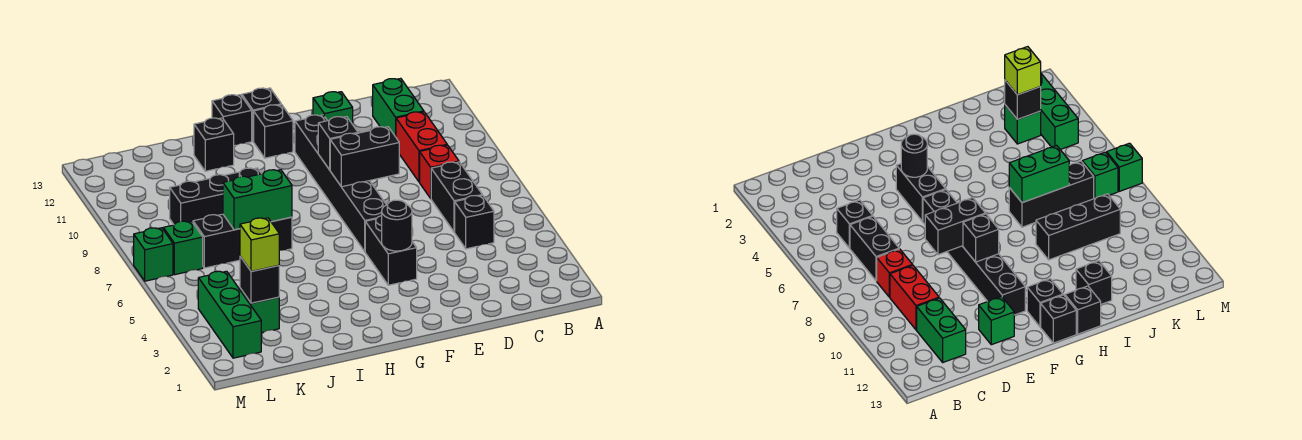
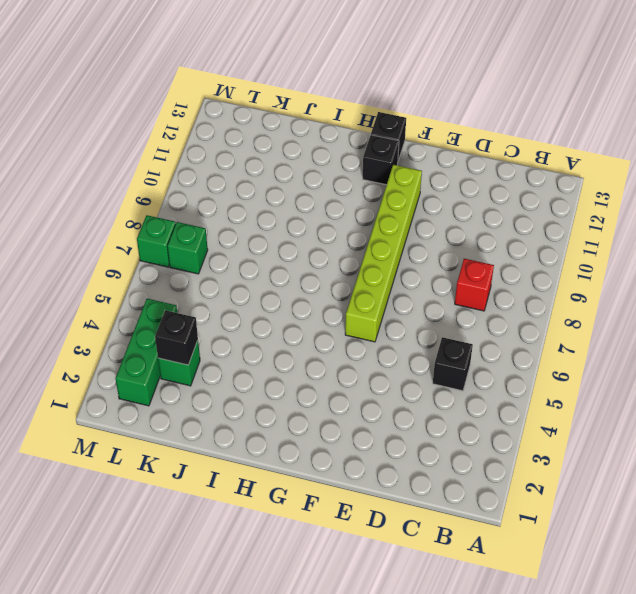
lime brick F6:F11 level 1 -> black brick F6:F11 level 1
none -> black brick C6:C7 level 1
none -> red brick C9:C10 level 1
none -> green brick C11:C12 level 1

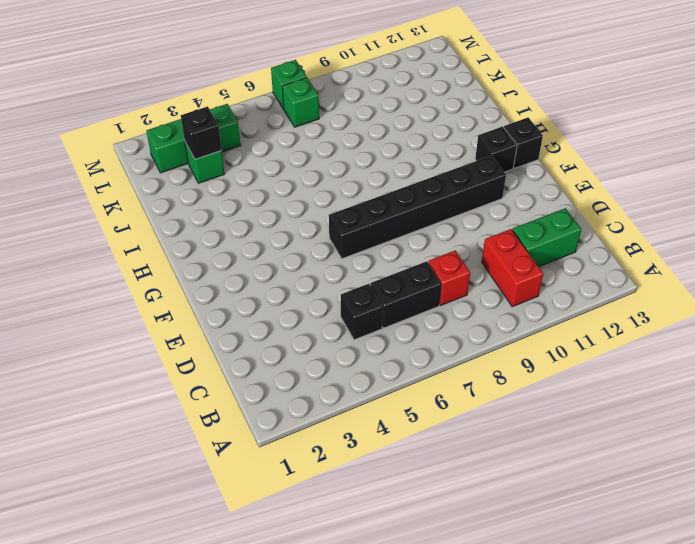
red brick B10:C10 level 1 -> red brick C9:C10 level 1
none -> green brick E12 level 1
none -> black brick F4:F5 level 1
none -> black brick H13 level 1

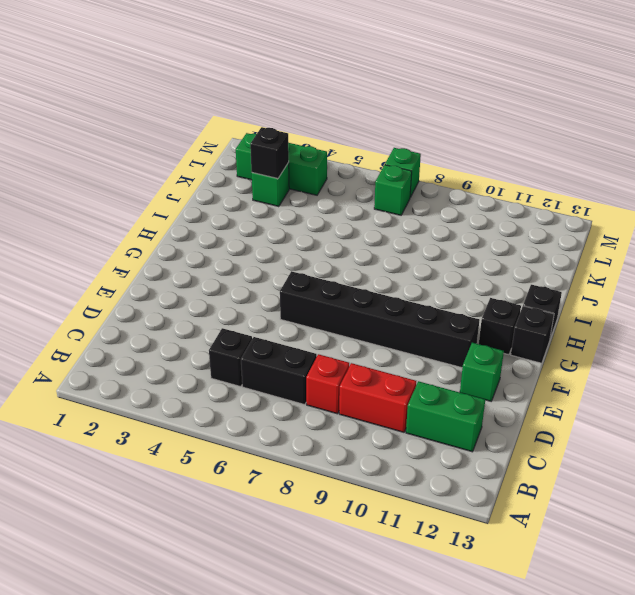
none -> black brick F4:F5 level 1
none -> black brick I7:K7 level 1
none -> black brick I9:K9 level 1

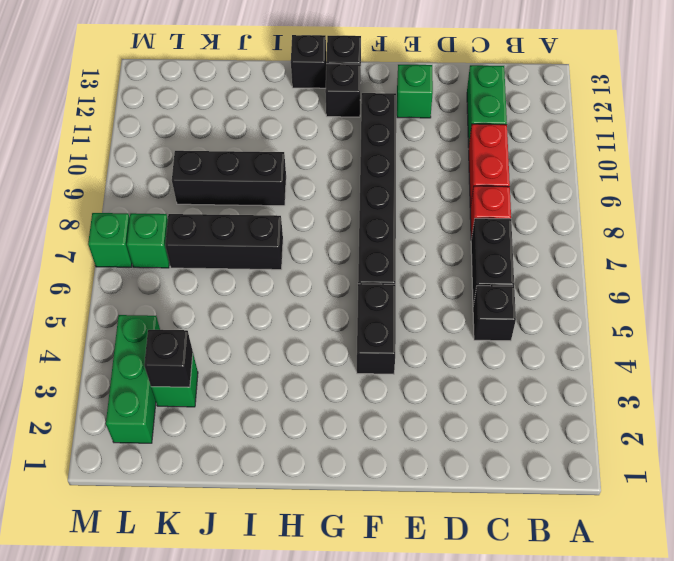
none -> black brick I12 level 1
none -> black brick E8:F8 level 2
none -> black round brick F4 level 2

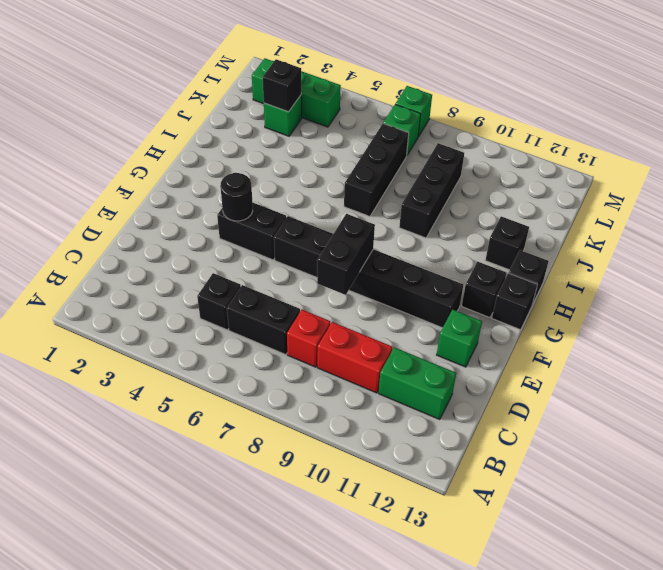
none -> black brick F9 level 2
none -> green brick I7:J7 level 2
none -> lime brick K3 level 3

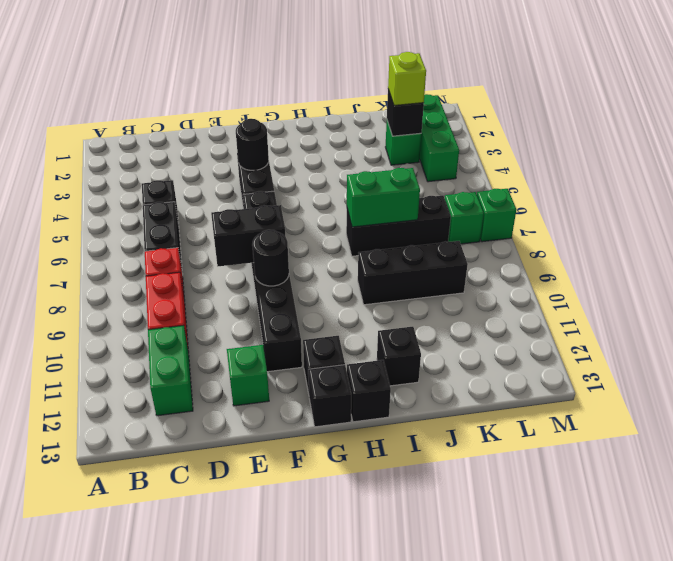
black round brick F9 level 2 -> black brick F9 level 2

